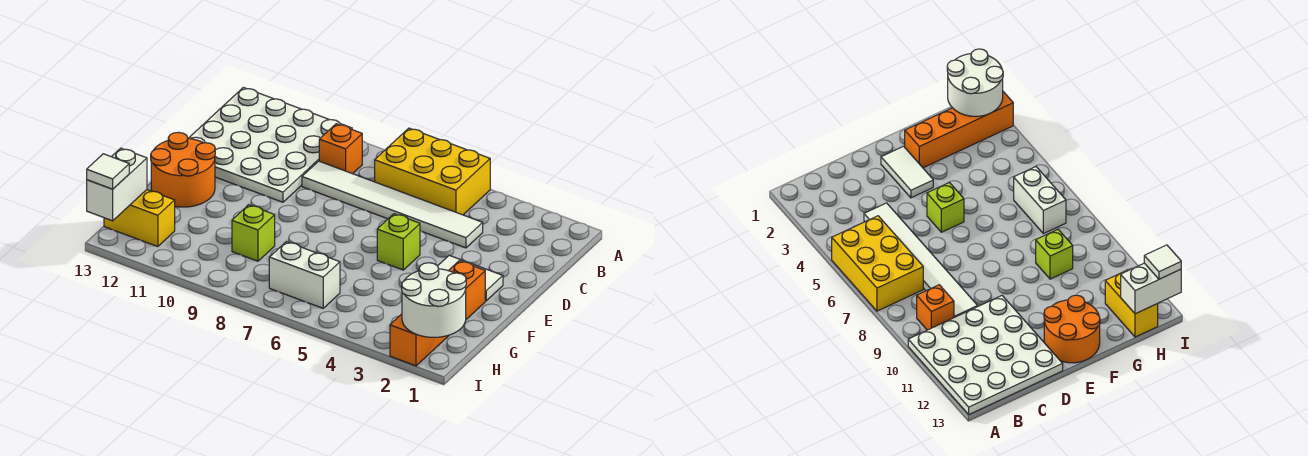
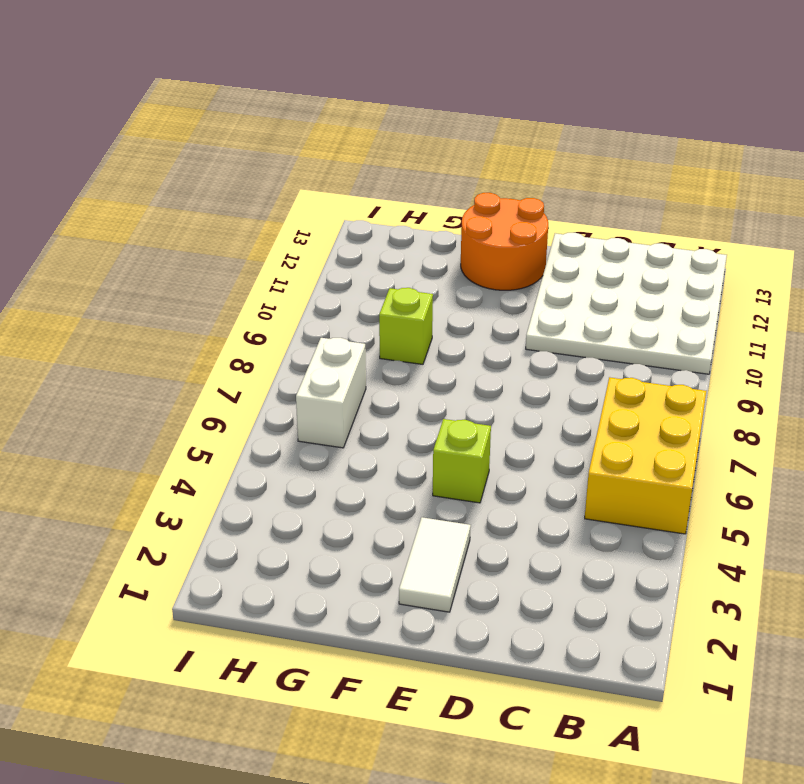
none -> orange brick B9 level 1
none -> white tile C4:C9 level 1
none -> orange brick F2:I2 level 1

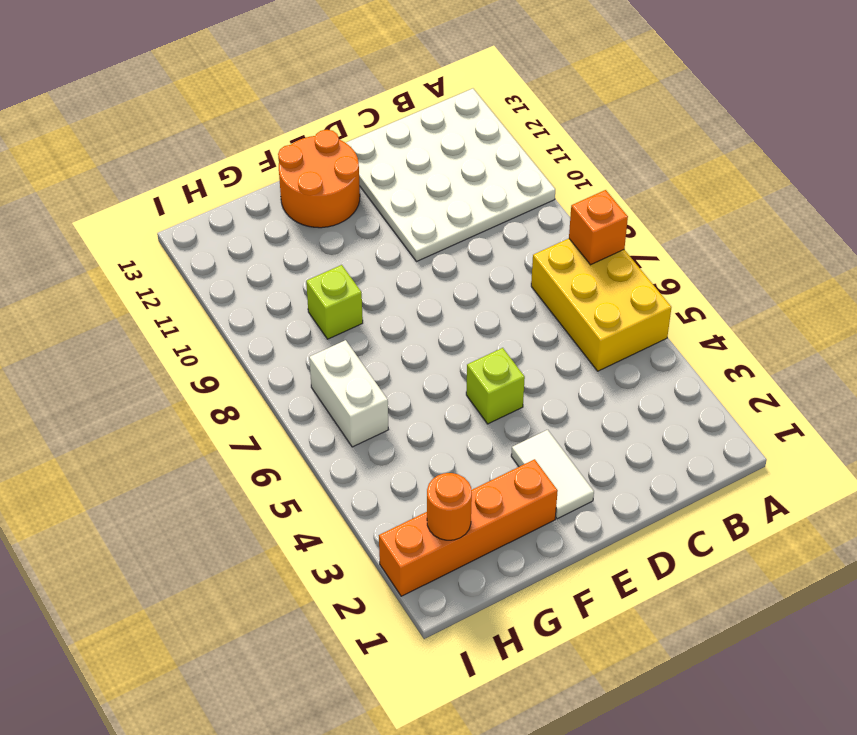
orange brick A7 level 2 -> orange brick B9 level 1
orange round brick H2 level 2 -> white round brick H1:I2 level 2
none -> white tile C4:C9 level 1
none -> yellow brick H12:H13 level 1
none -> white brick H13:I13 level 2

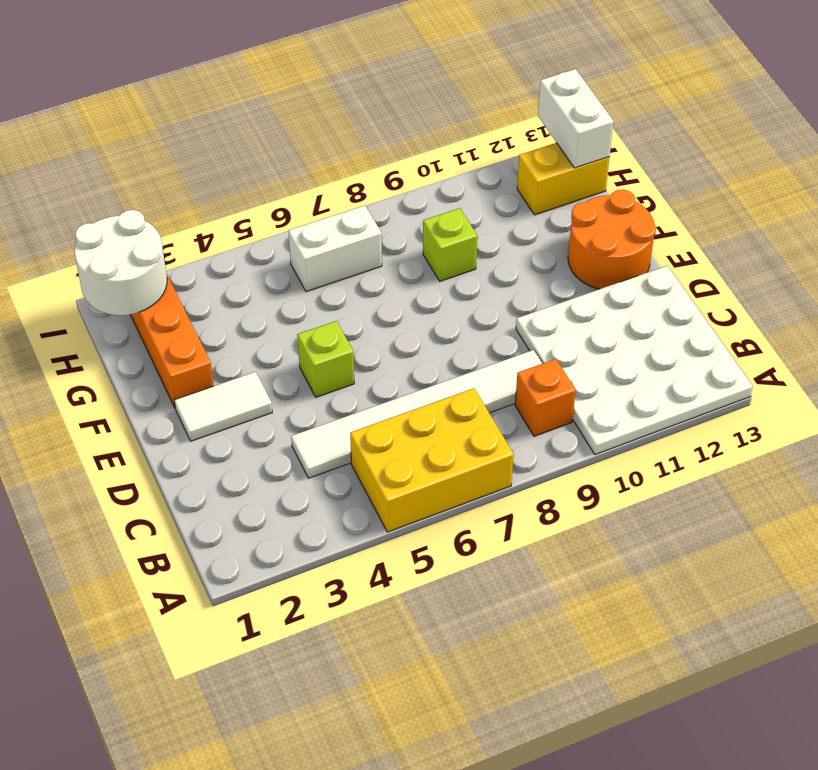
none -> white tile I13 level 3

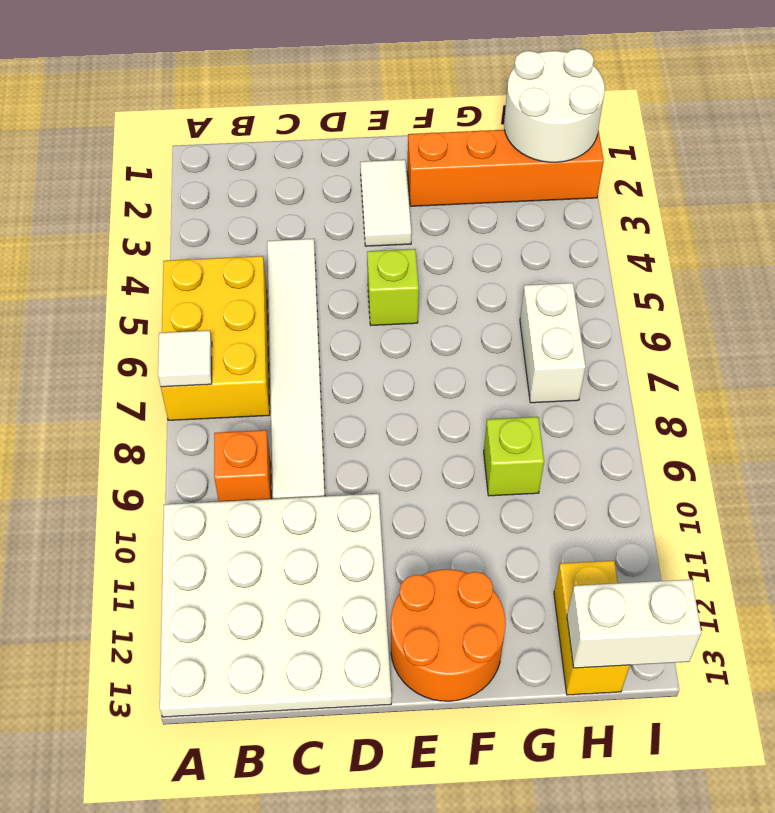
white tile A7 level 2 -> white tile I13 level 3

